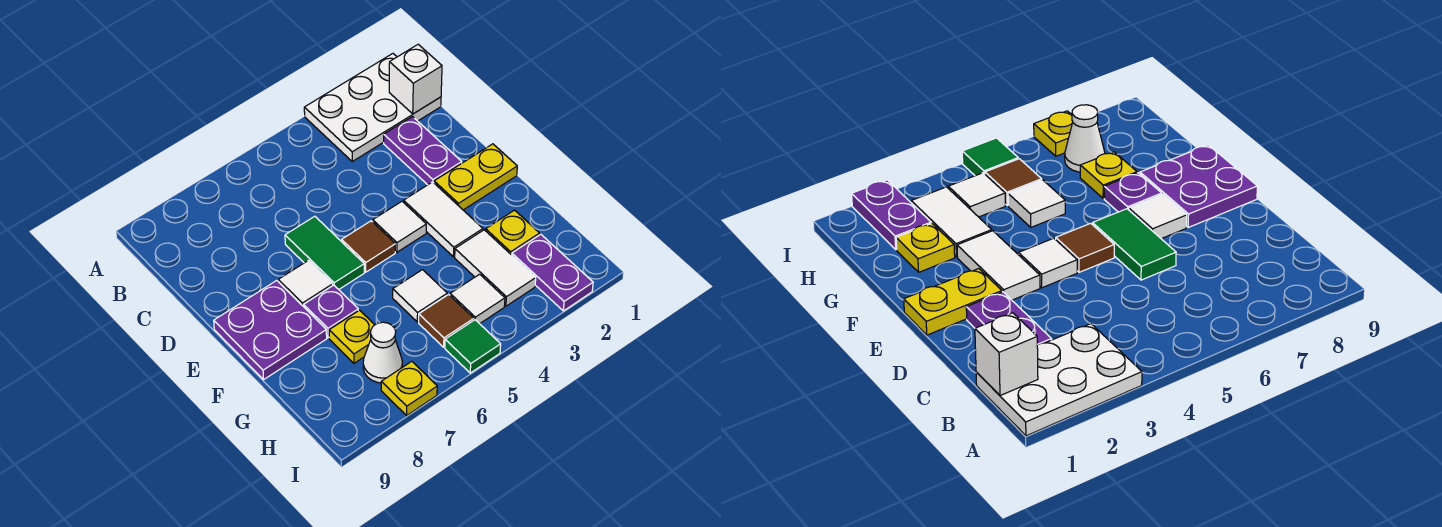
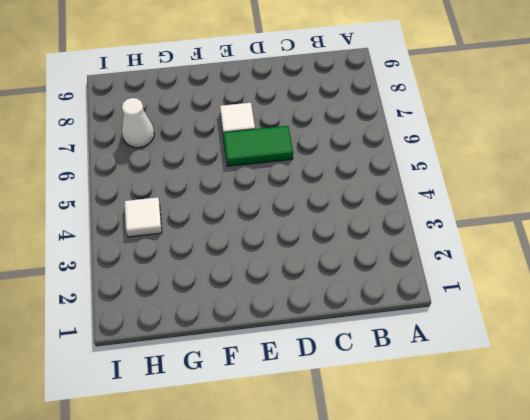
none -> white plate A1:B3 level 1
none -> purple plate C2:D2 level 1
none -> yellow plate E1:E2 level 1

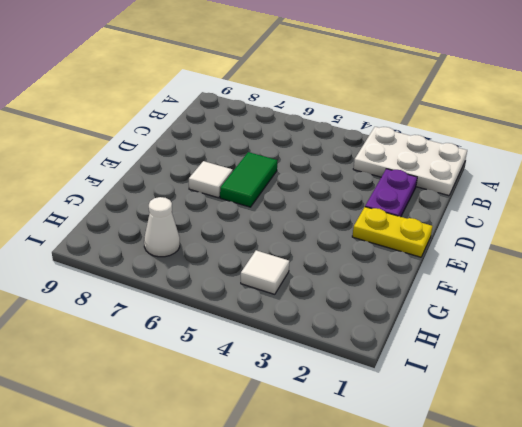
none -> white tile E3:F3 level 1
none -> white tile E4 level 1
none -> brown tile E5 level 1

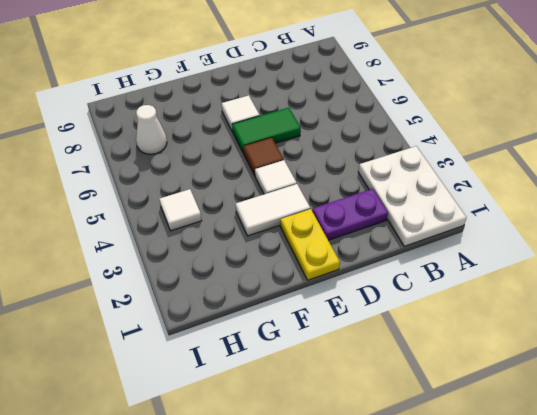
none -> purple plate E8:F9 level 1
none -> purple plate F7 level 1
none -> yellow plate G2 level 1

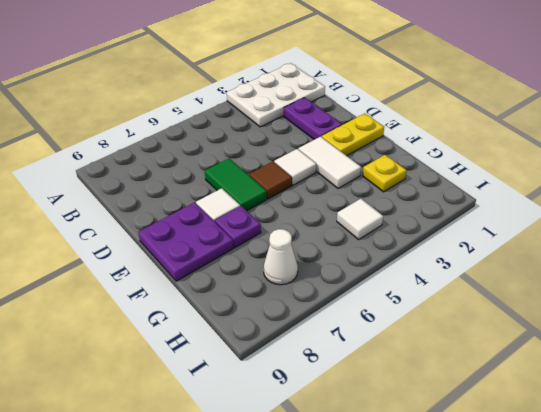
none -> white tile G3:H3 level 1
none -> white tile G5 level 1
none -> yellow plate G7 level 1

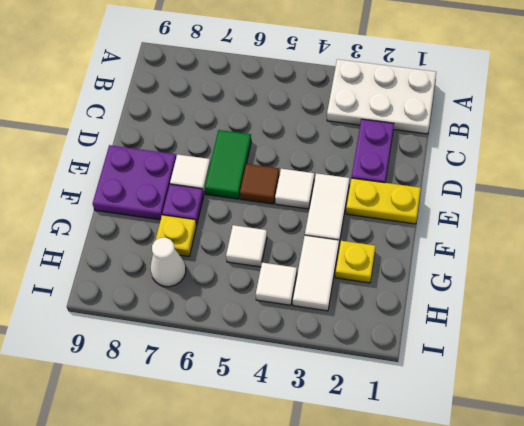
none -> purple plate H2:I2 level 1
none -> brown tile H5 level 1
none -> green tile I5 level 1

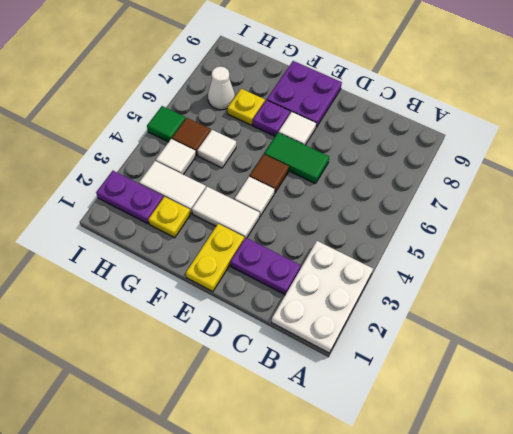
none -> yellow plate I7 level 1
none -> white brick B1 level 2

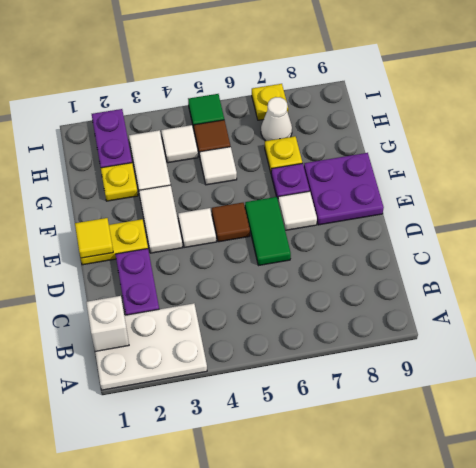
yellow tile E1 level 2 -> none

